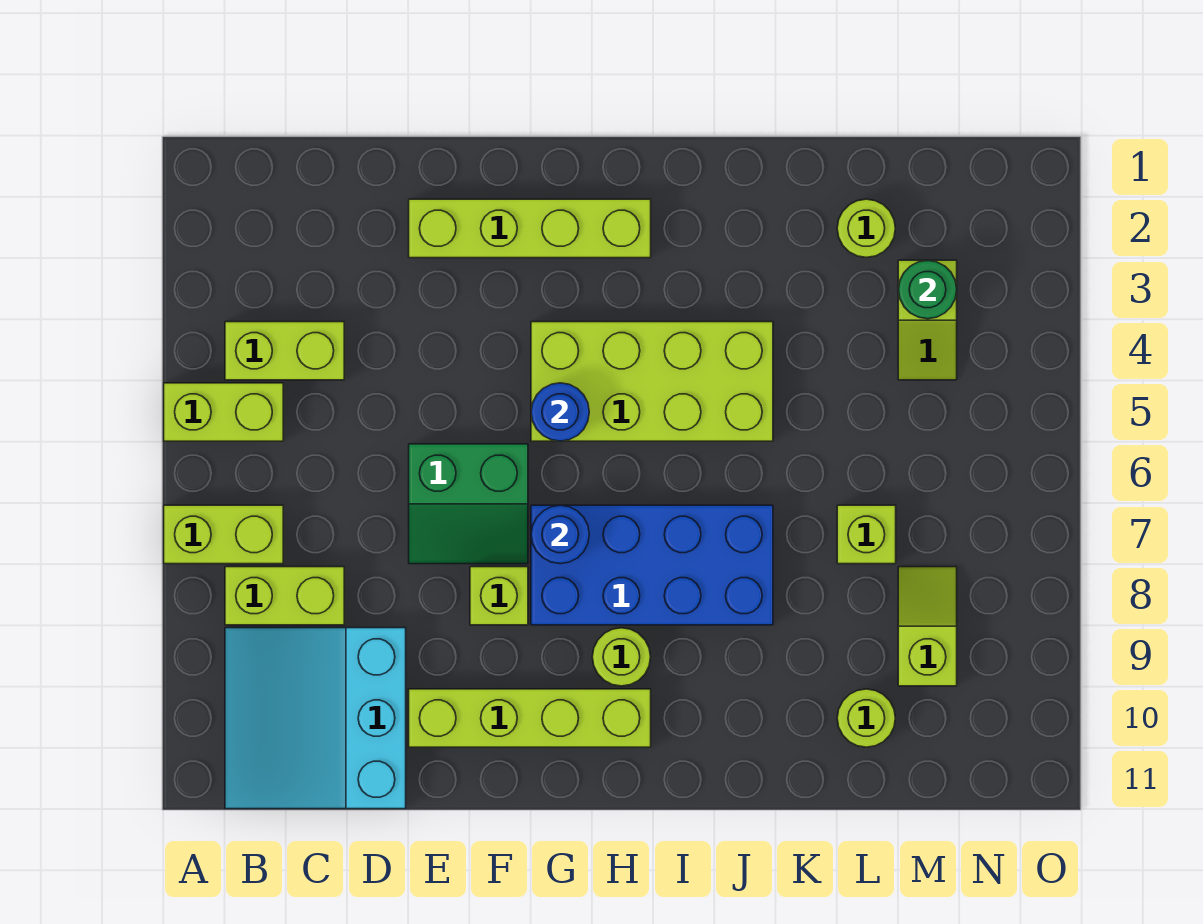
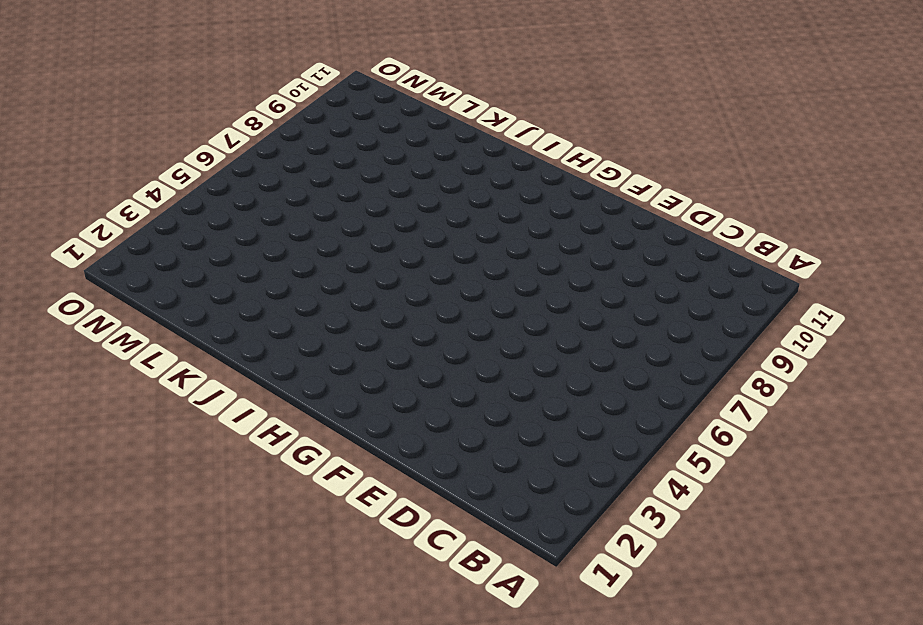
none -> lime brick A5:B5 level 1
none -> lime brick A7:B7 level 1
none -> lime brick B4:C4 level 1

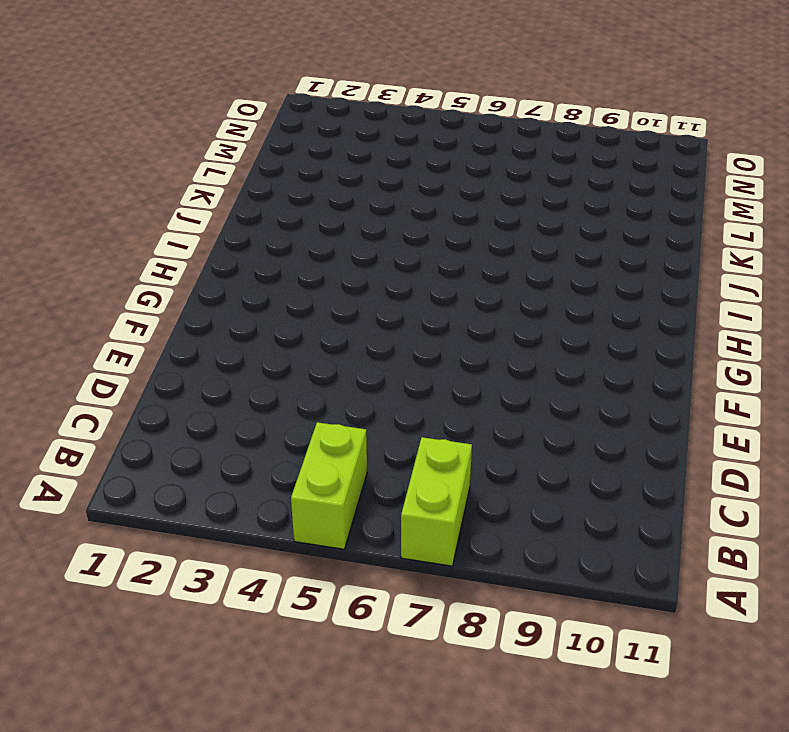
none -> lime brick B4:C4 level 1
none -> lime brick B8:C8 level 1
none -> cyan slope B9:D11 level 1 top D

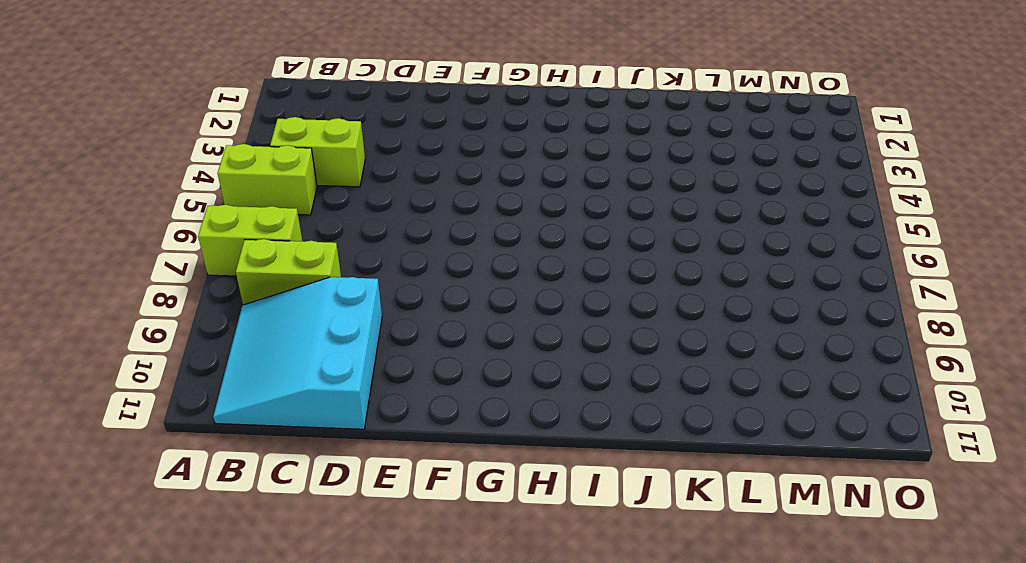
none -> lime brick E2:H2 level 1
none -> green slope E6:F7 level 1 top 6
none -> lime brick E10:H10 level 1

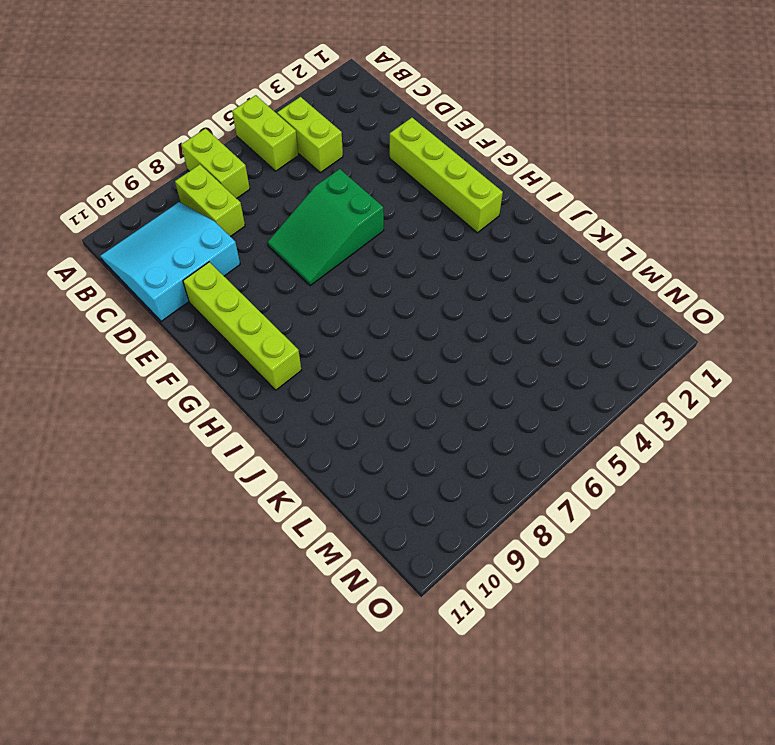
green slope E5:F7 level 1 top 5 -> green slope E6:F7 level 1 top 6
none -> lime brick F8 level 1
none -> lime brick G4:J5 level 1
none -> blue brick G7:J8 level 1

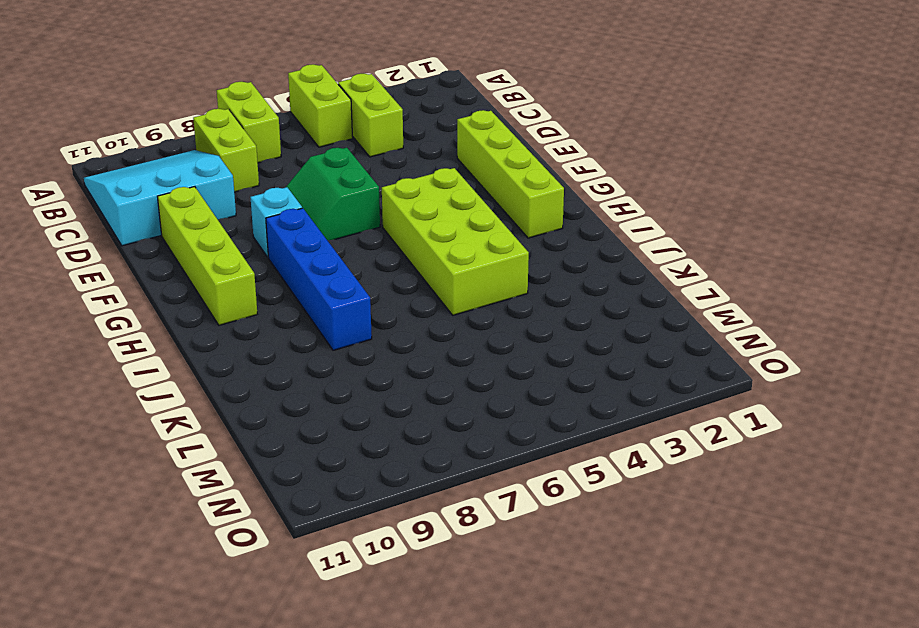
cyan brick F8 level 1 -> lime brick F8 level 1
blue brick G8:J8 level 1 -> blue brick G7:J8 level 1
none -> lime round brick H9 level 1
none -> lime round brick L2 level 1
none -> lime brick L7 level 1

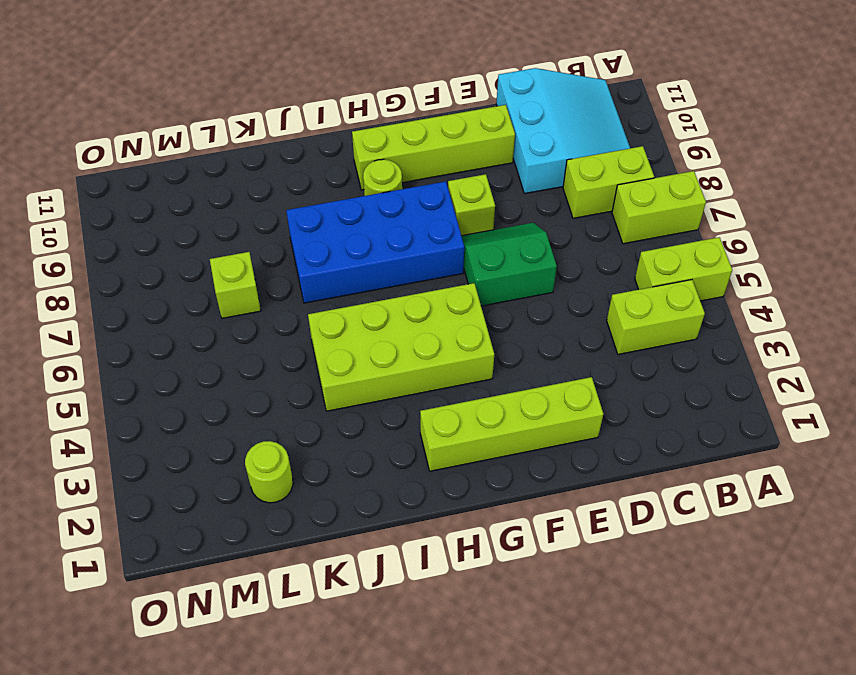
none -> lime round brick L10 level 1
none -> lime slope M3:M4 level 1 top 3
none -> lime slope M8:M9 level 1 top 9

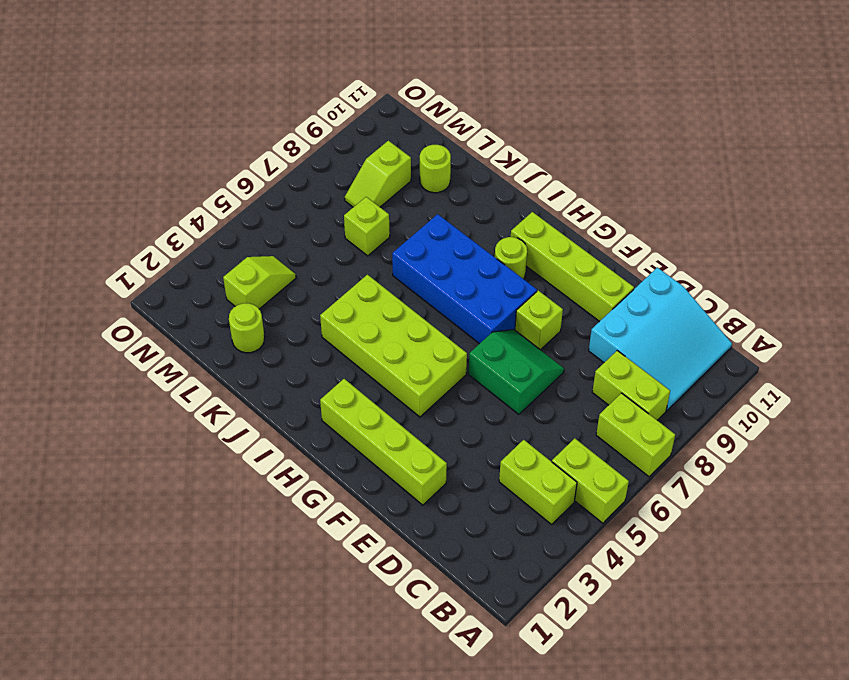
none -> blue round brick G5 level 2
none -> blue round brick G7 level 2
none -> green round brick M3 level 2

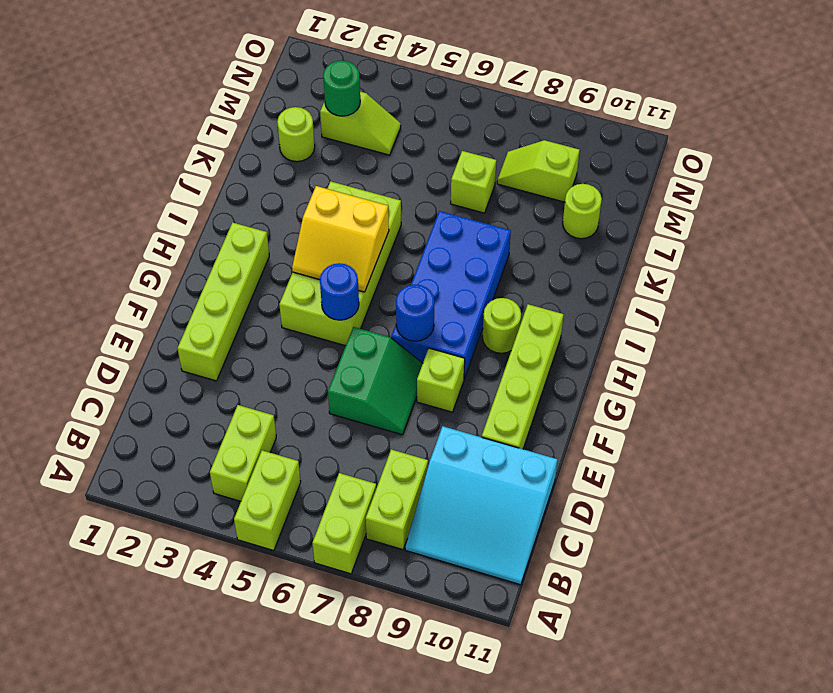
yellow slope H4:I5 level 2 top I -> none

